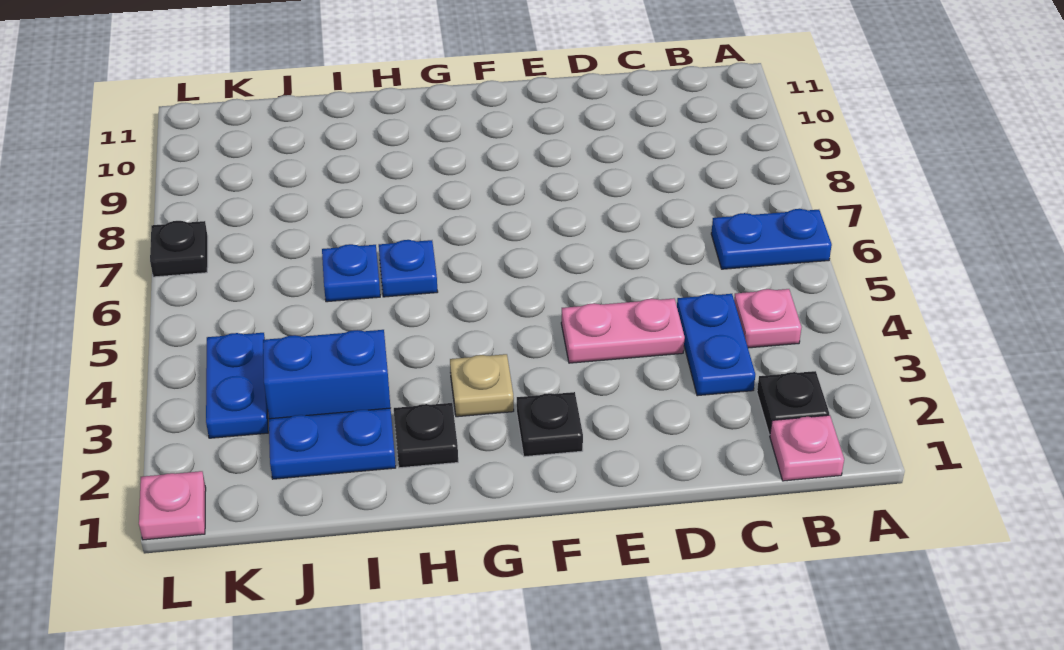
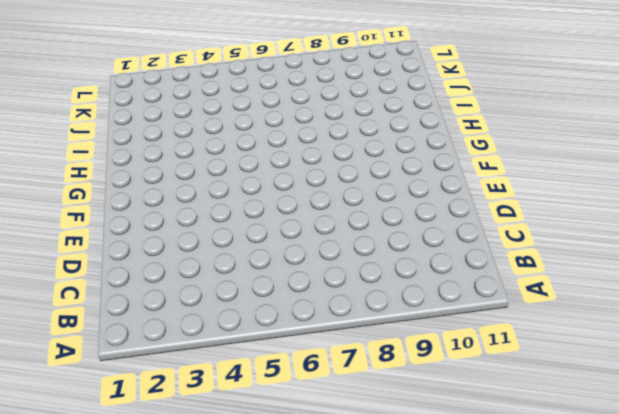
none -> blue plate A6:B6 level 1
none -> pink plate B1 level 1
none -> black plate B2 level 1

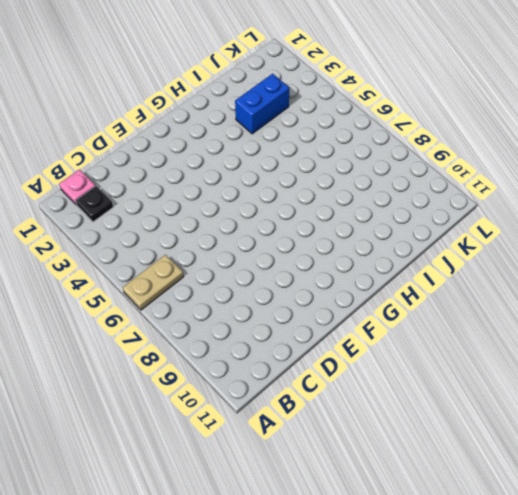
tan plate A6:B6 level 1 -> blue plate A6:B6 level 1
none -> pink plate B4 level 1
none -> blue plate C3:C4 level 1
none -> pink plate D4:E4 level 1

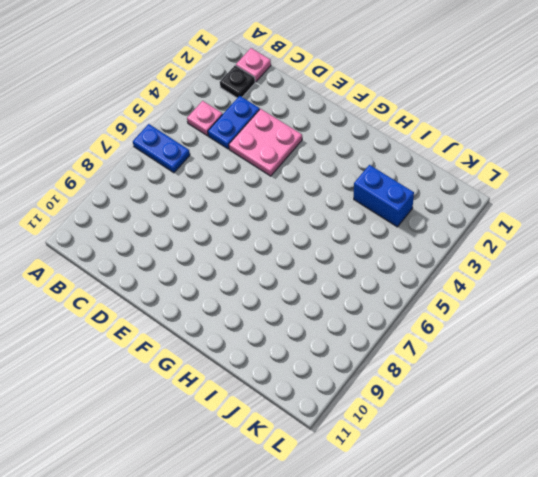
pink plate D3:E4 level 1 -> pink plate D4:E4 level 1
none -> black plate F2 level 1
none -> tan plate G3 level 1
none -> black plate H2 level 1

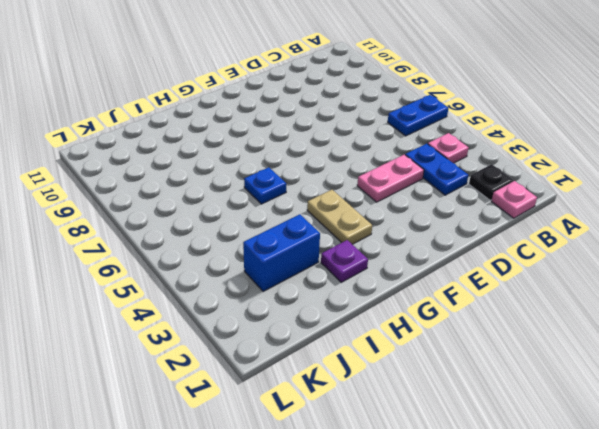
tan plate G3:G4 level 1 -> tan plate G3 level 1
purple plate H2 level 1 -> black plate H2 level 1
none -> black plate F2 level 1
none -> blue plate I2:J2 level 1
none -> blue plate I6 level 1

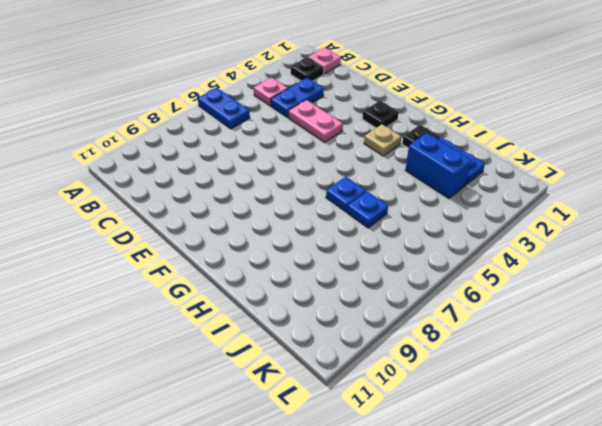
none -> blue plate K3:K4 level 1
none -> pink plate L1 level 1
none -> black plate L7 level 1

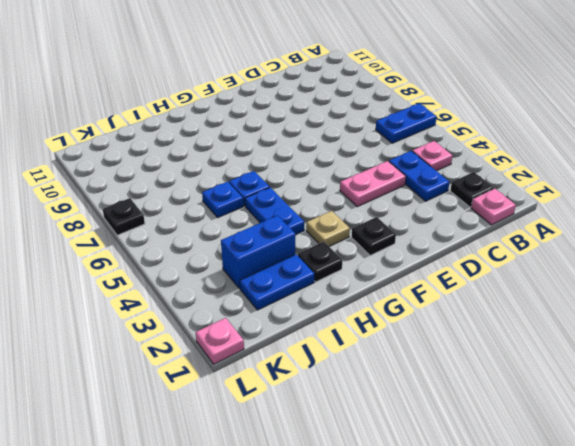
blue plate H4:H5 level 1 -> blue plate K3:K4 level 1

